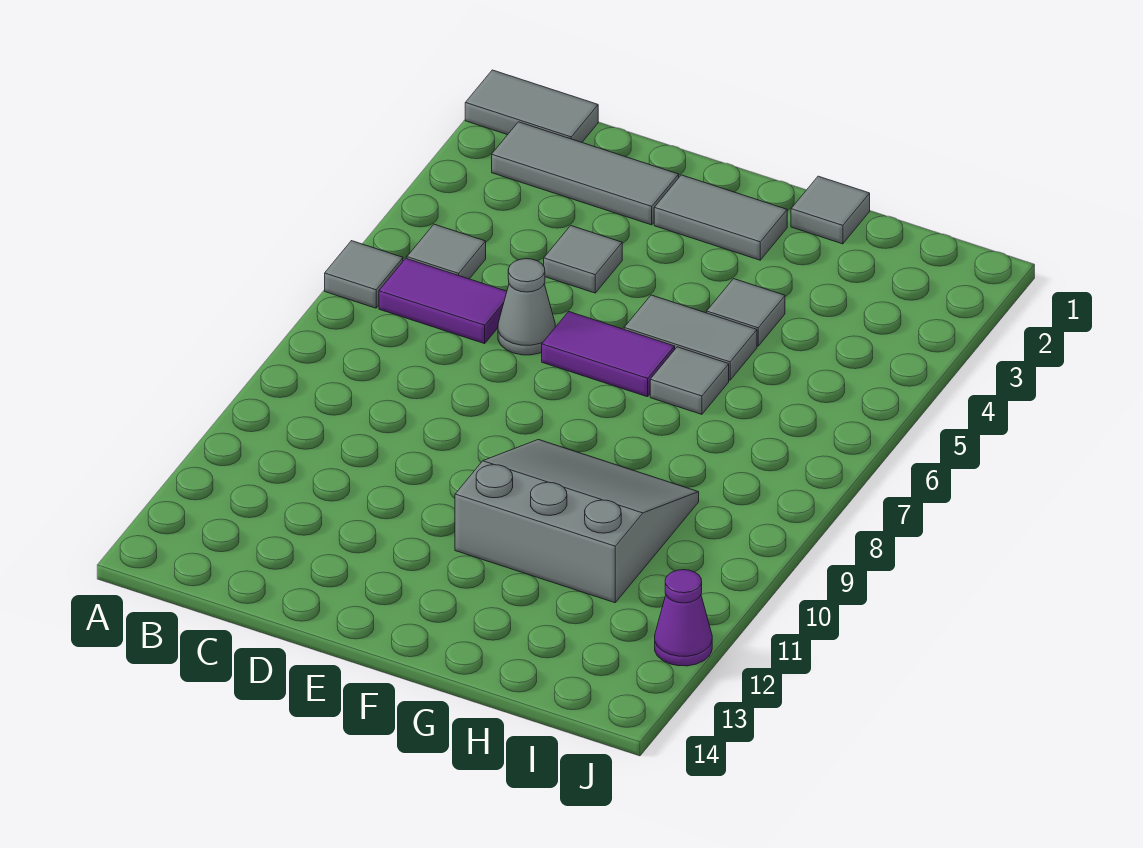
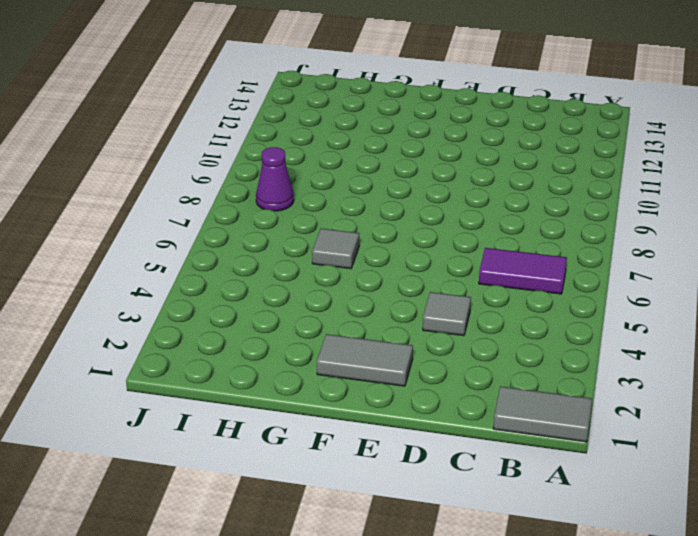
purple cone I8 level 1 -> purple cone J12 level 1
none -> grey tile A6 level 1
none -> grey tile B2:D2 level 1
none -> grey tile B5 level 1

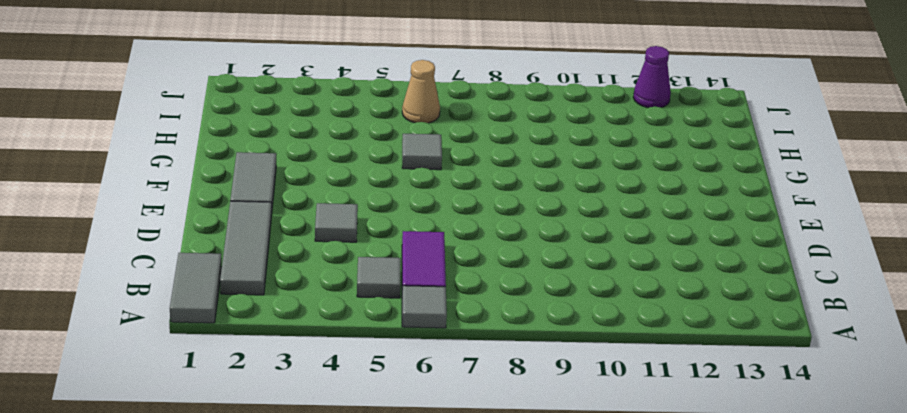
tan cone I6 level 1 -> none
none -> grey cone D6 level 1
none -> purple tile E6:F6 level 1
none -> grey tile F5:G5 level 1

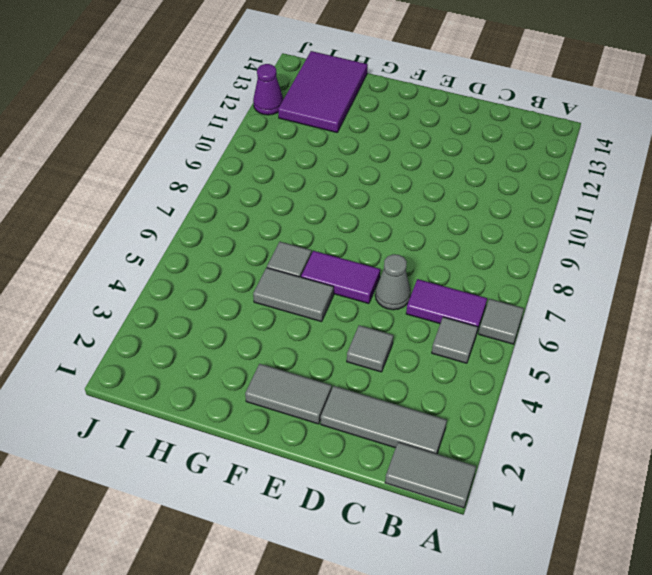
purple tile H12:I14 level 1 -> none
none -> grey slope F9:H11 level 1 top 11
none -> grey tile G1 level 1
none -> grey tile G4 level 1

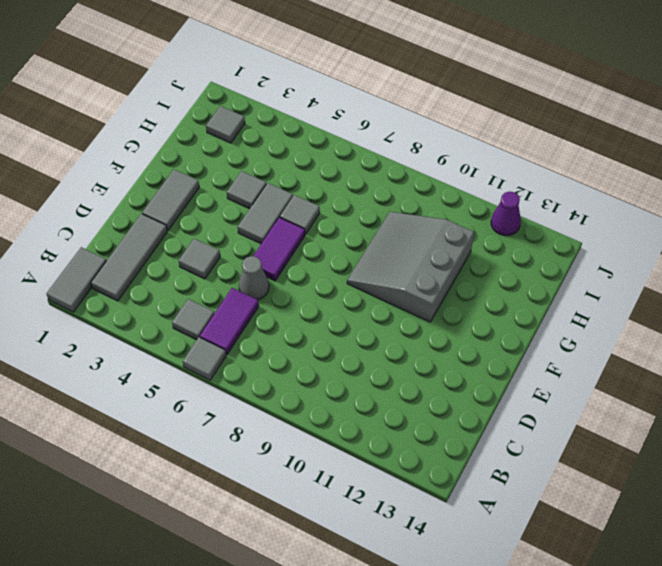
grey tile I2 level 1 -> grey tile G1 level 1

